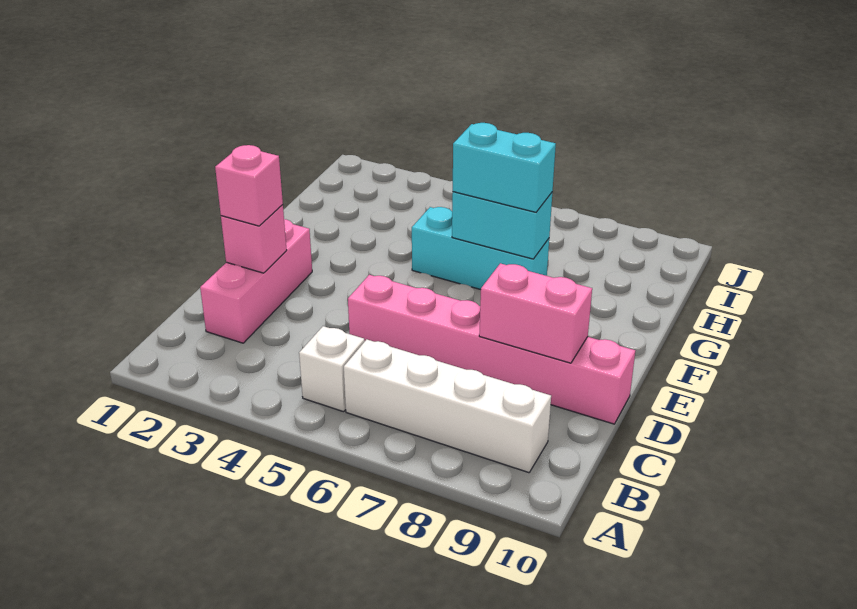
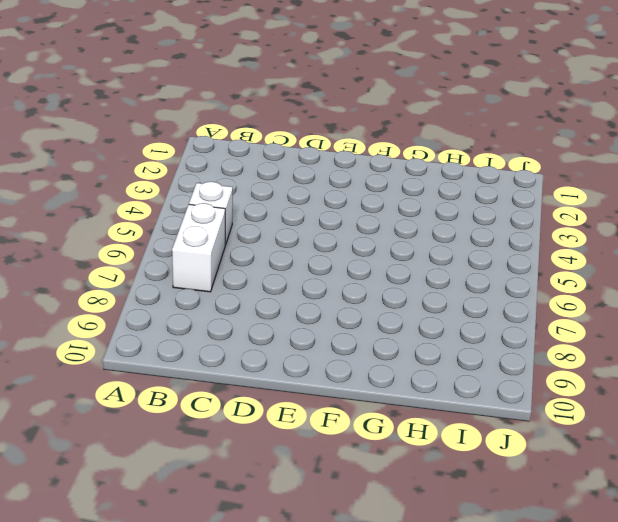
white brick B6:B7 level 1 -> white brick B6:B9 level 1
none -> pink brick C2:E2 level 1
none -> pink brick D5:D10 level 1

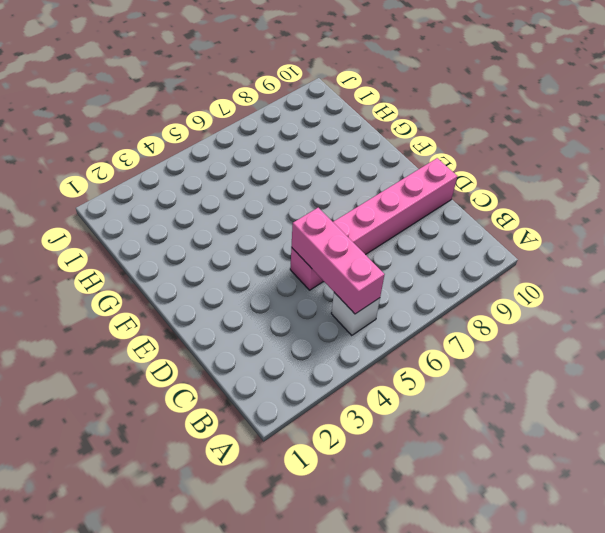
pink brick B5:D5 level 2 -> pink brick C2:E2 level 1
none -> white brick B6:B9 level 1
none -> cyan brick G5:G7 level 1

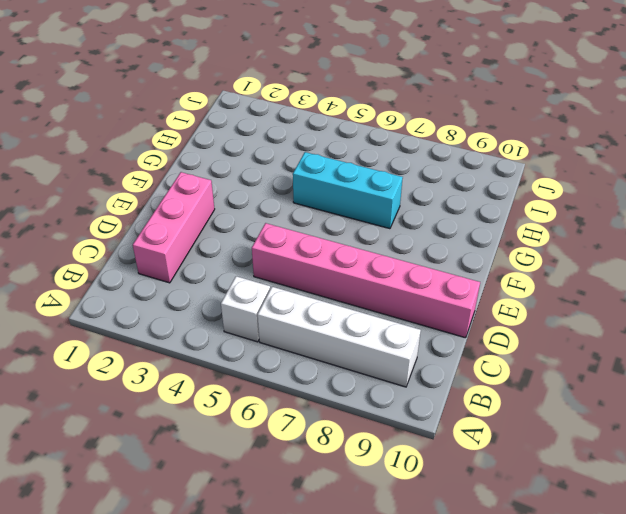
none -> pink brick D2 level 2
none -> pink brick D8:D9 level 2

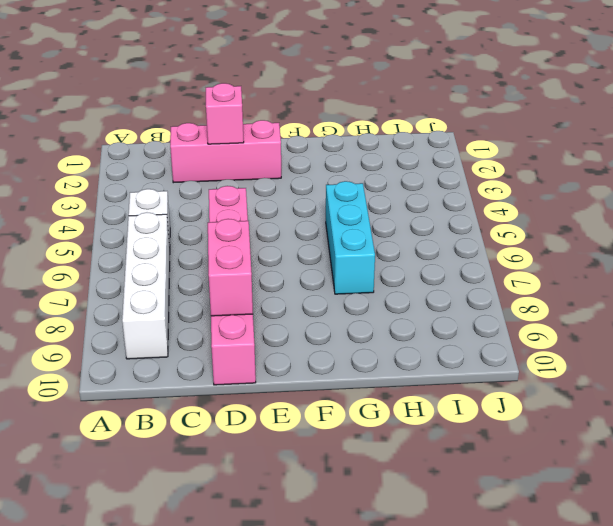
none -> cyan brick G6:G7 level 2
none -> pink brick D2 level 3

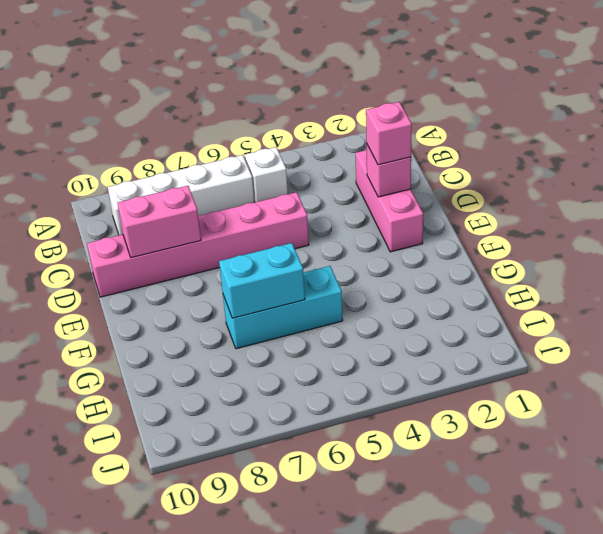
none -> cyan brick G6:G7 level 3

